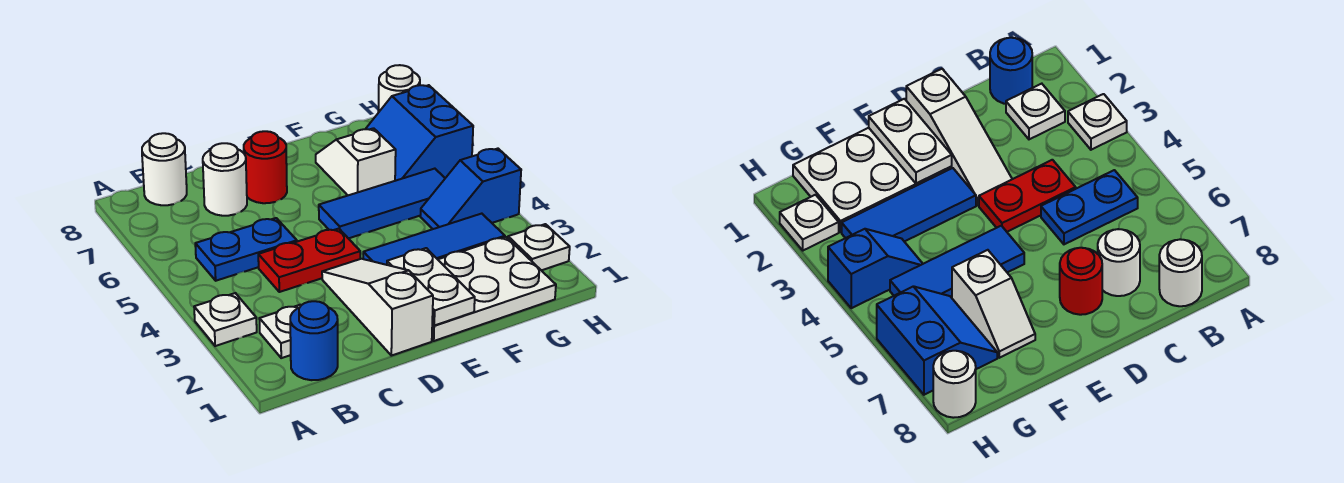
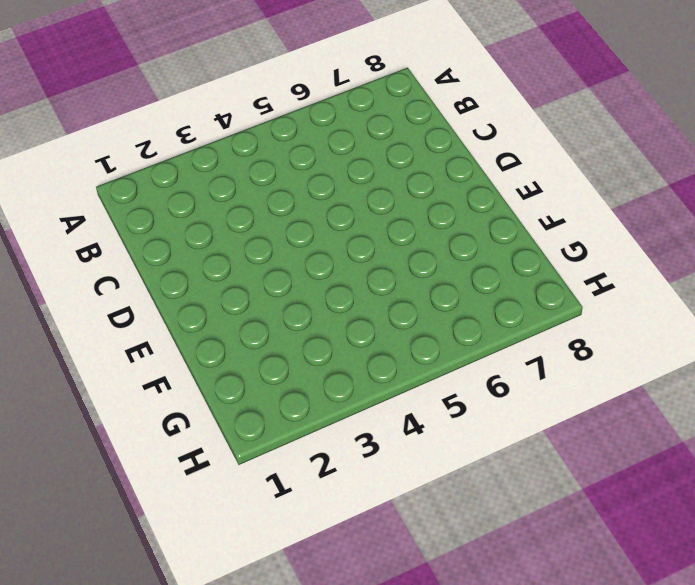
none -> white plate A3 level 1
none -> blue round brick B1 level 1
none -> white plate B2 level 1

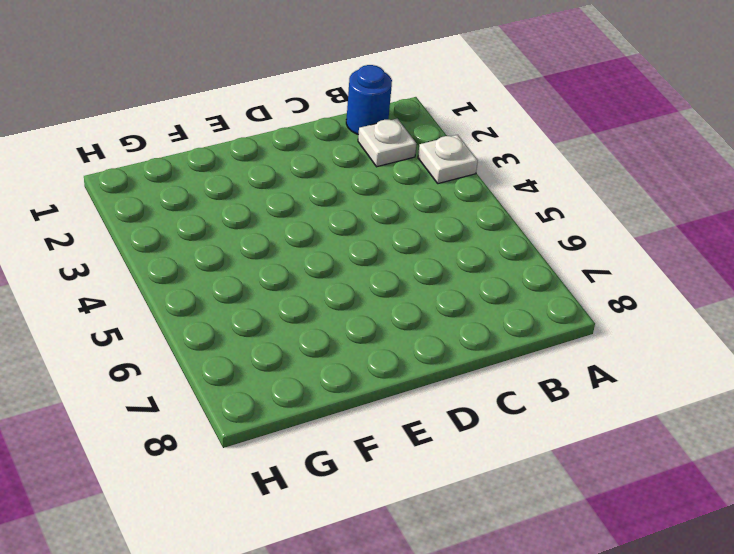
none -> blue plate B5:C5 level 1
none -> white round brick B8 level 1
none -> red plate C4:D4 level 1

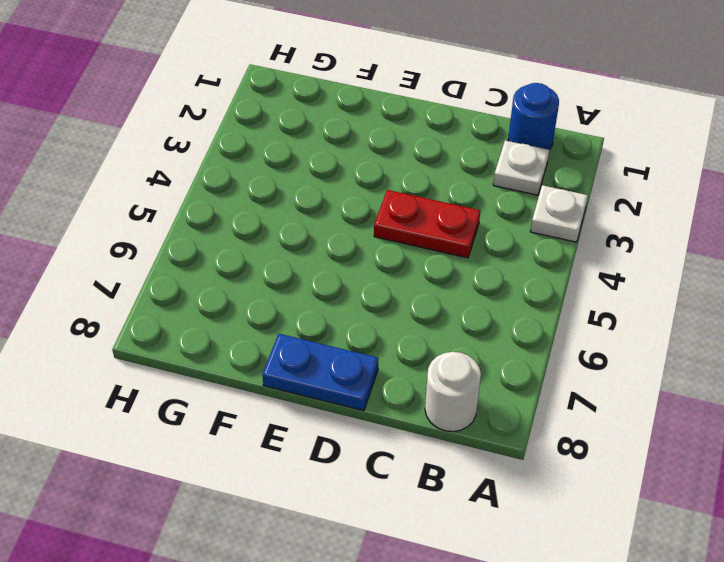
blue plate D8:E8 level 1 -> blue plate B5:C5 level 1
none -> white round brick C7 level 1
none -> white slope D1:D3 level 1 top 1
none -> red round brick D7 level 1

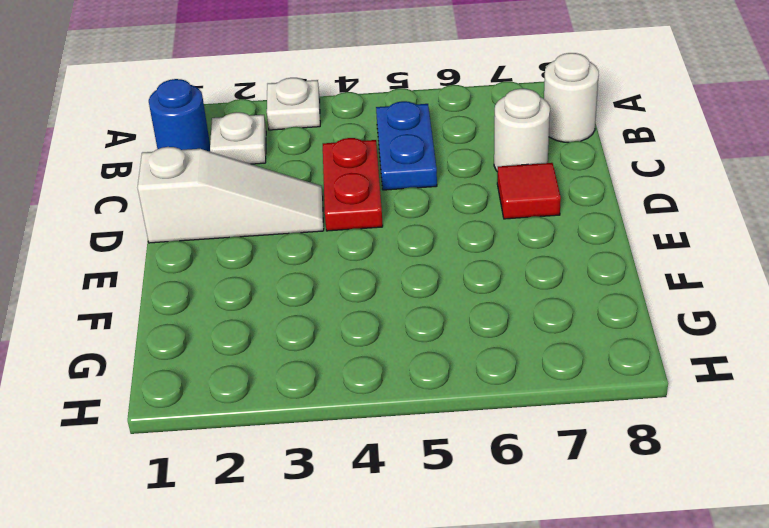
red tile D7 level 1 -> red round brick D7 level 1
none -> white plate E1:G2 level 1
none -> blue tile E3:G3 level 1
none -> blue tile E5:G5 level 1

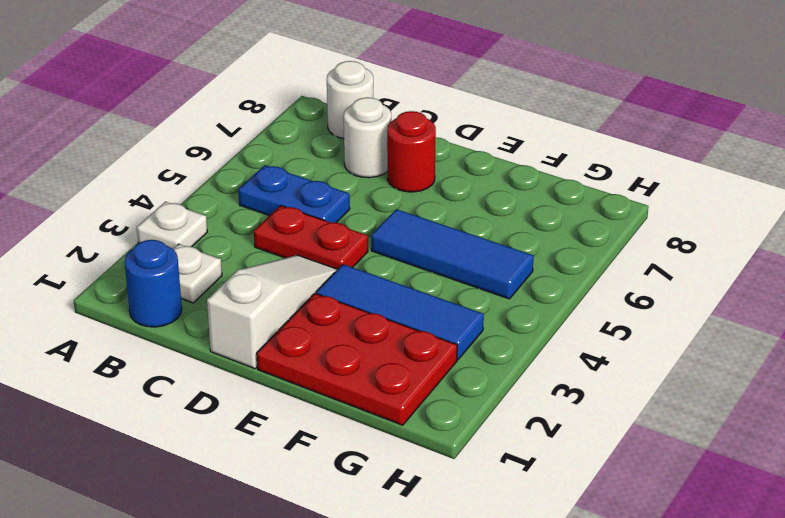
red plate E1:G2 level 1 -> white plate E1:G2 level 1
none -> white slope F6:F7 level 1 top 6
none -> blue slope G4:H4 level 1 top H
none -> blue slope G6:H7 level 1 top H

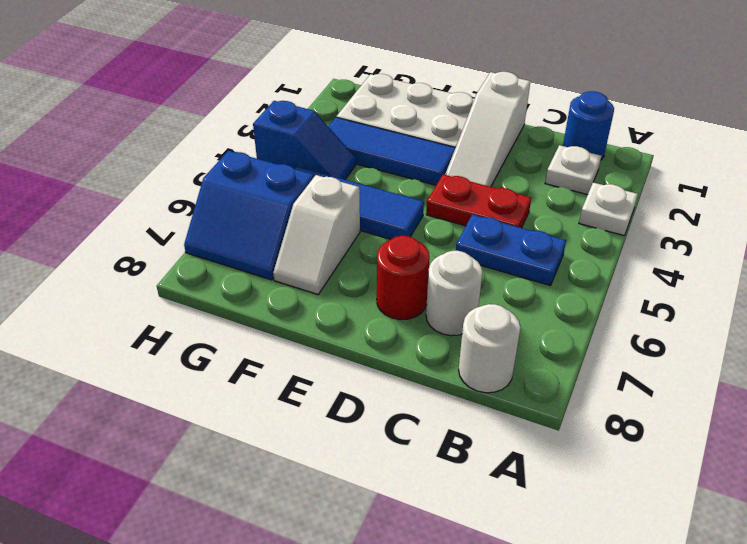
blue slope G6:H7 level 1 top 6 -> blue slope G6:H7 level 1 top H
none -> white plate H2 level 1
none -> white round brick H8 level 1
none -> white plate E1:E2 level 2

